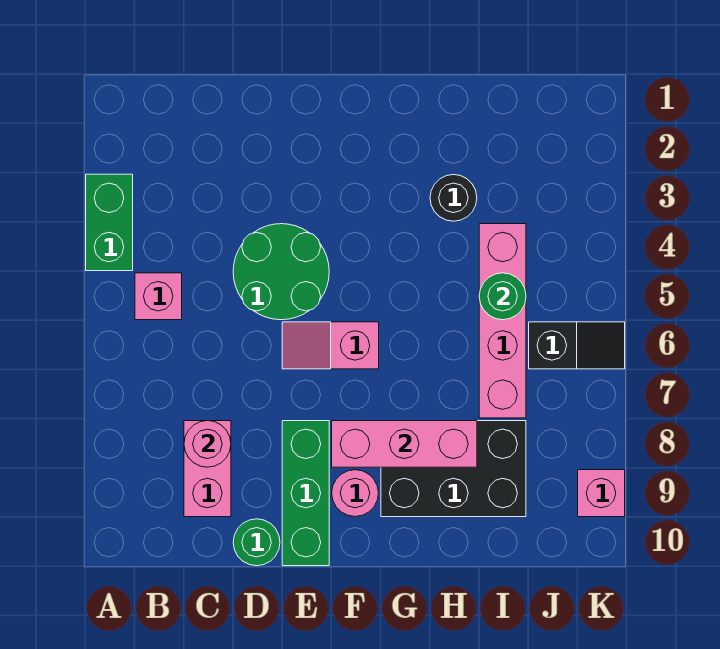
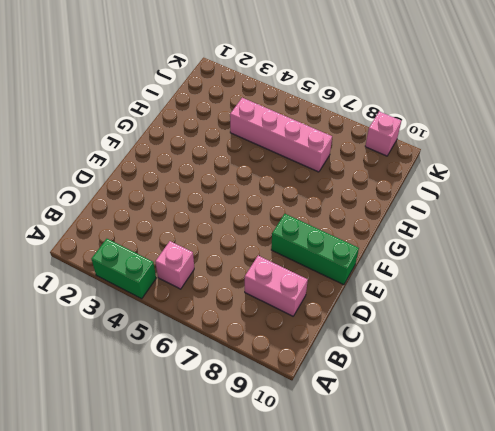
none -> green round brick D4:E5 level 1
none -> green round brick D10 level 1
none -> pink slope E6:F6 level 1 top F

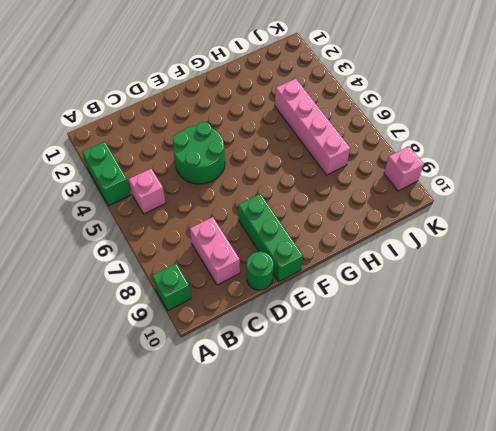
green brick A9 level 1 -> none
none -> pink slope E6:F6 level 1 top F
none -> pink round brick F9 level 1
none -> black brick G8:I9 level 1

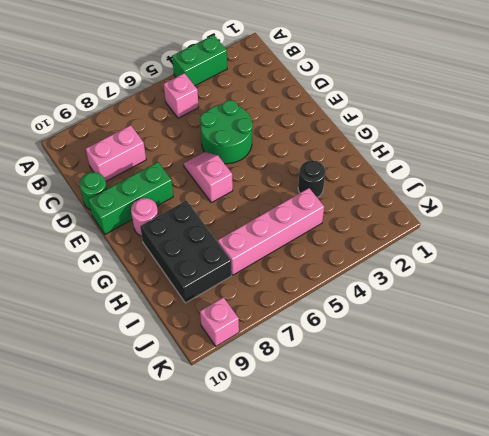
none -> black slope J6:K6 level 1 top J
none -> pink round brick C8 level 2
none -> pink brick F8:H8 level 2

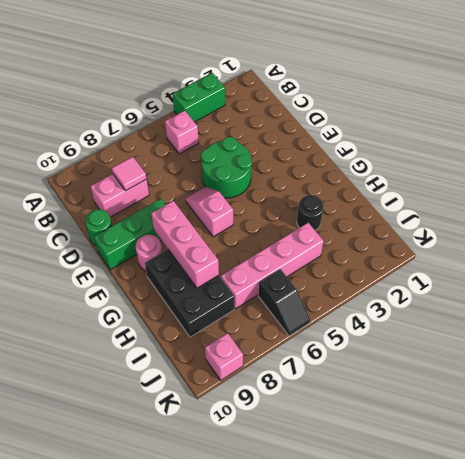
pink tile C8 level 2 -> pink round brick C8 level 2
none -> green round brick I5 level 2

